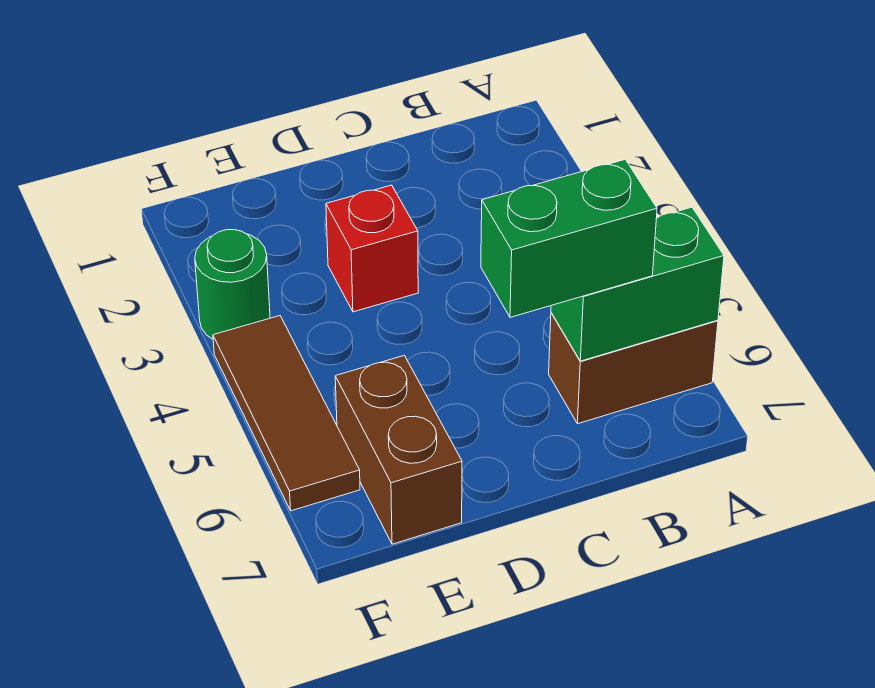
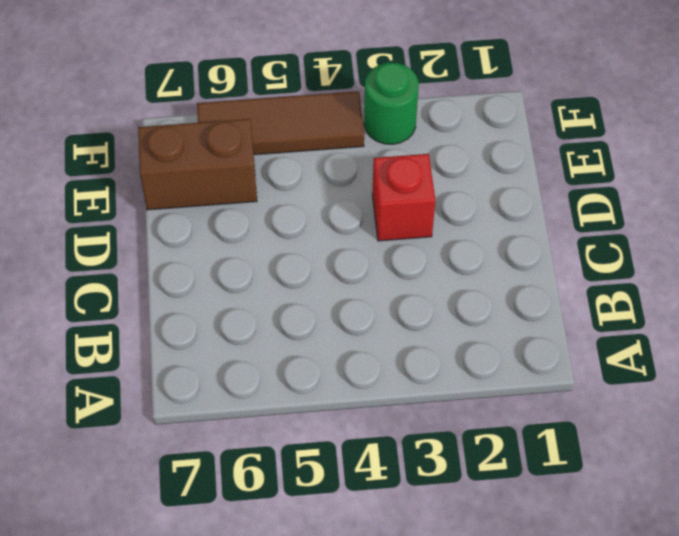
none -> brown brick A6:B6 level 1
none -> green brick A6:B6 level 2

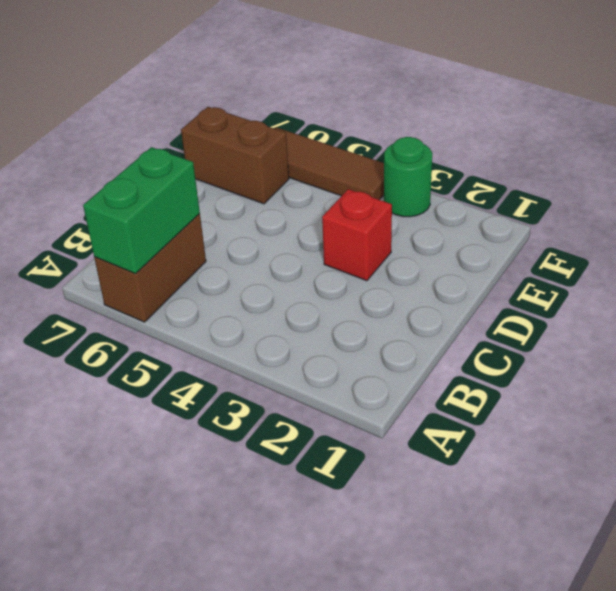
none -> green brick B6:C6 level 3

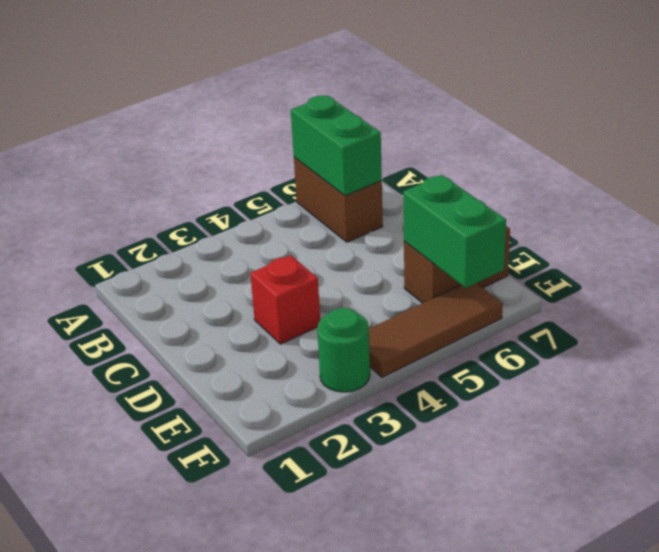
green brick E6:F6 level 2 -> green brick B6:C6 level 3

